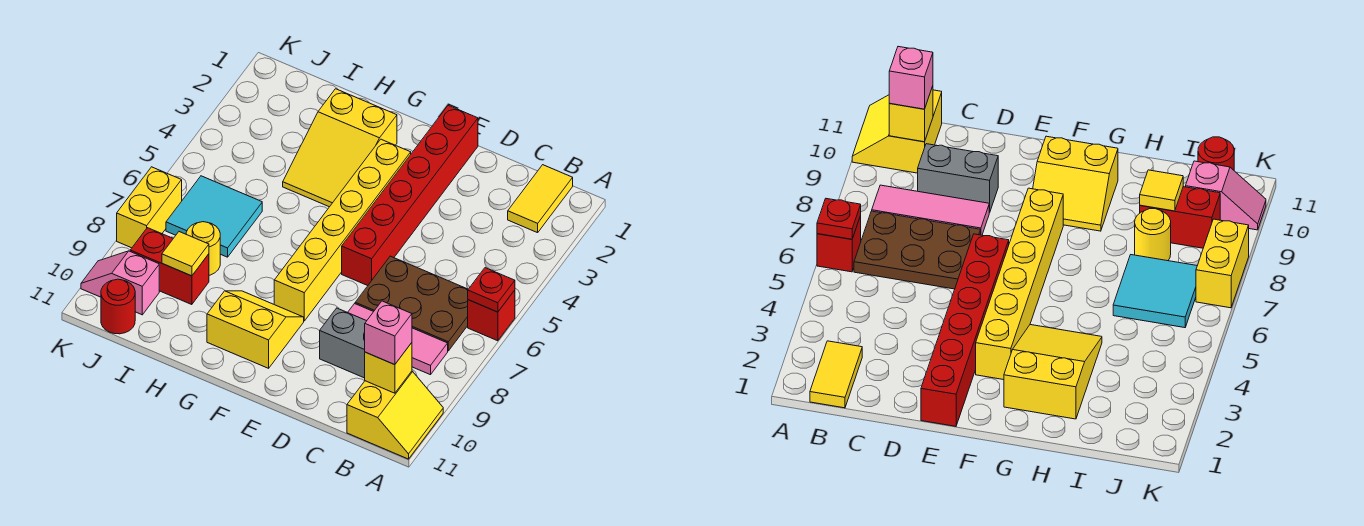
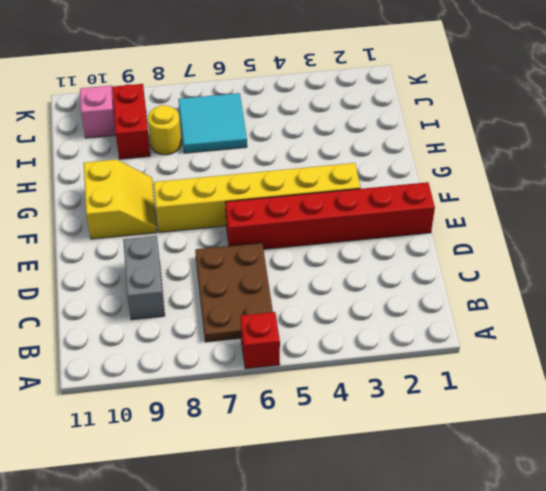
none -> yellow slope A10:B11 level 1 top B
none -> yellow tile B1:B2 level 1
none -> pink tile B8:D8 level 1

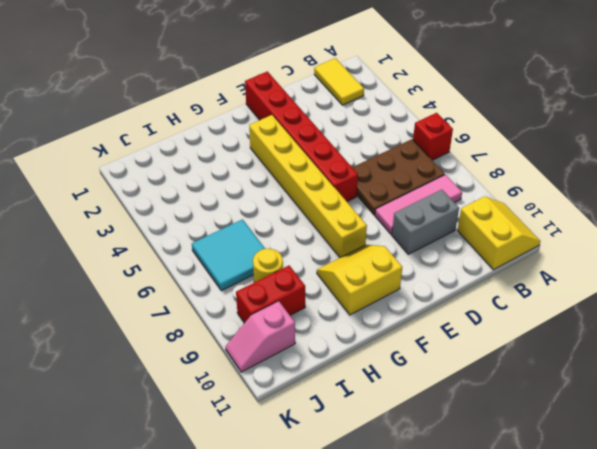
none -> yellow slope G2:H4 level 1 top 2
none -> red round brick J11 level 1
none -> yellow brick K7:K8 level 1

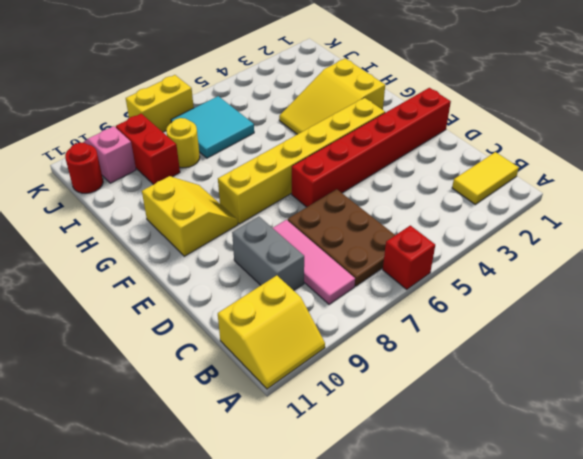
none -> red plate A6 level 2
none -> yellow brick B10 level 2
none -> yellow tile I9 level 2

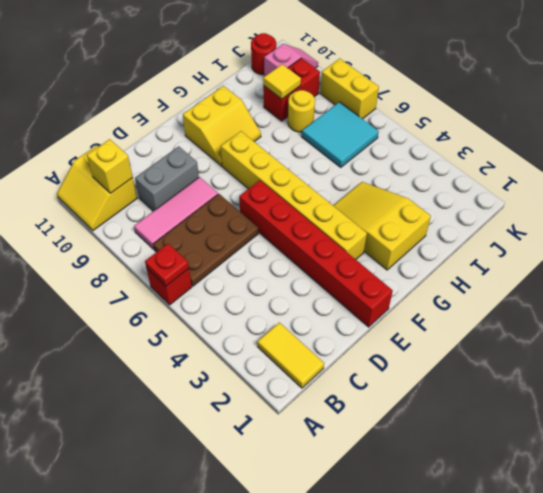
none -> pink brick B10 level 3

